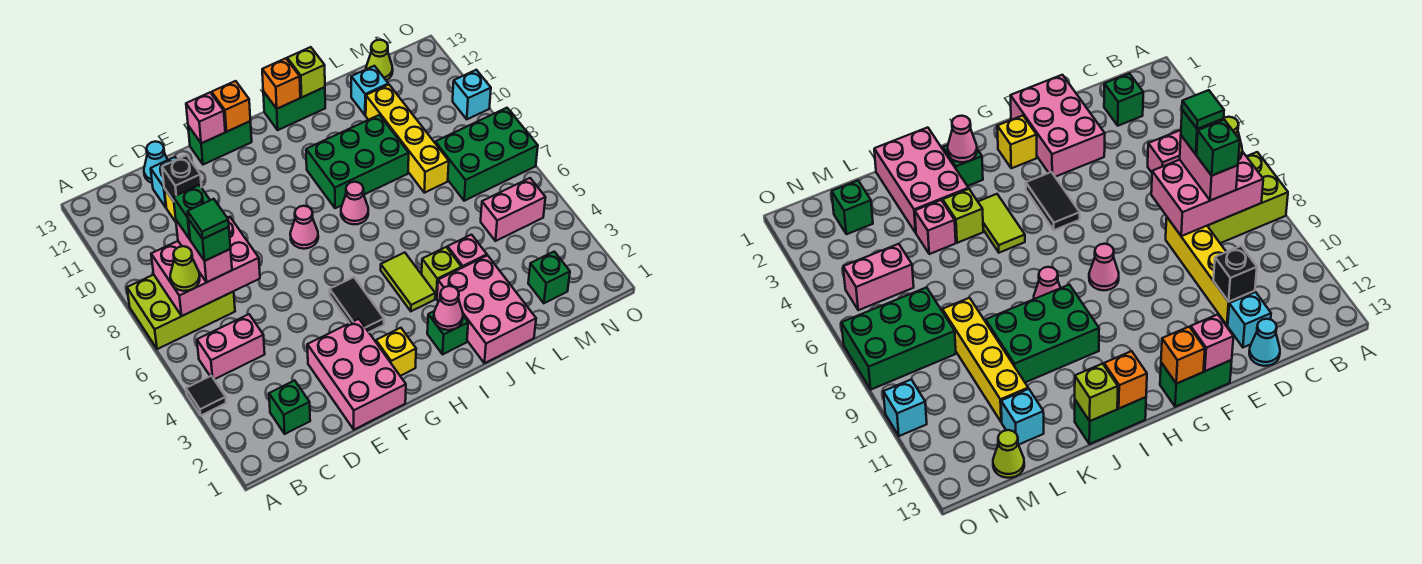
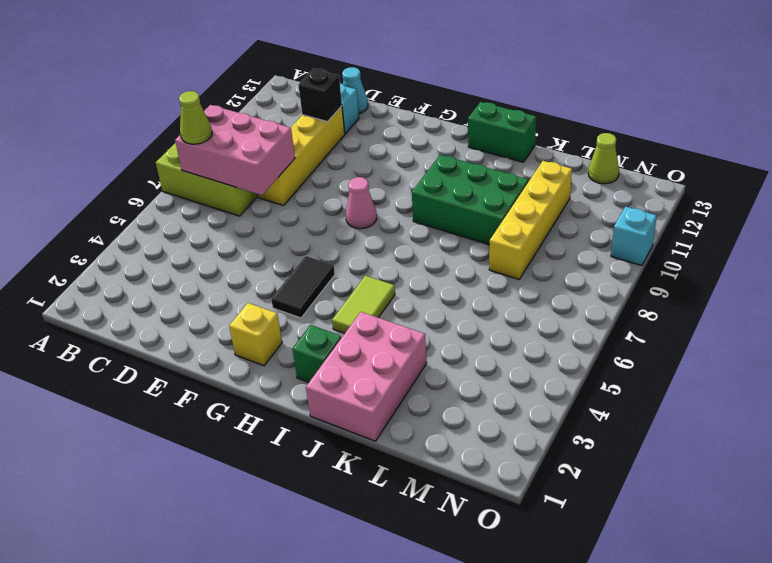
none -> black tile A4 level 1
none -> pink brick B5:C5 level 1
none -> green brick C2 level 1
none -> pink brick E1:F3 level 1

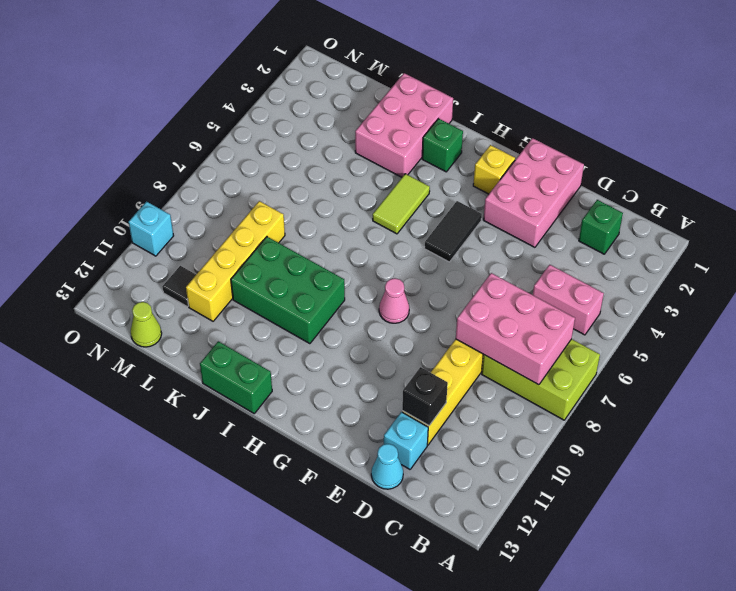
black tile M11 level 1 -> black tile A4 level 1
none -> green brick F13:G13 level 1
none -> pink cone I8 level 1
none -> lime brick J4 level 1
none -> pink brick K4 level 1

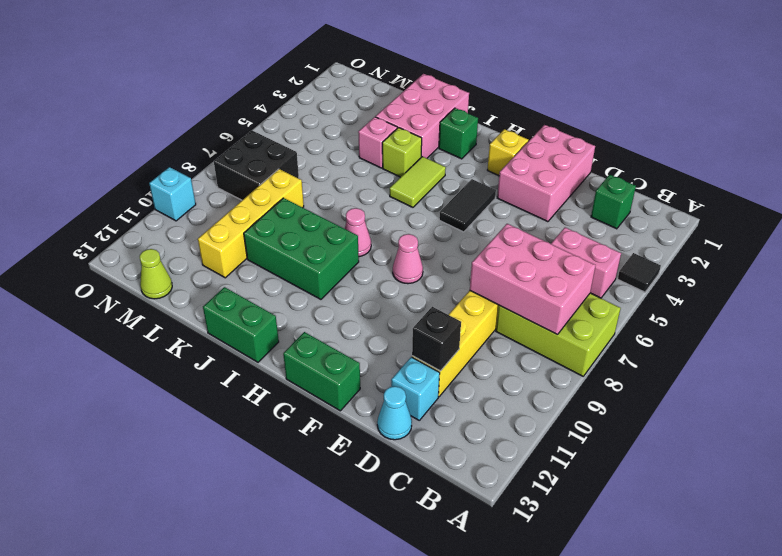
black brick M7:N8 level 1 -> green brick M7:O8 level 1
none -> cyan brick L12 level 1
none -> green brick M2 level 1
none -> pink brick M5:N5 level 1
none -> pink brick F13 level 2

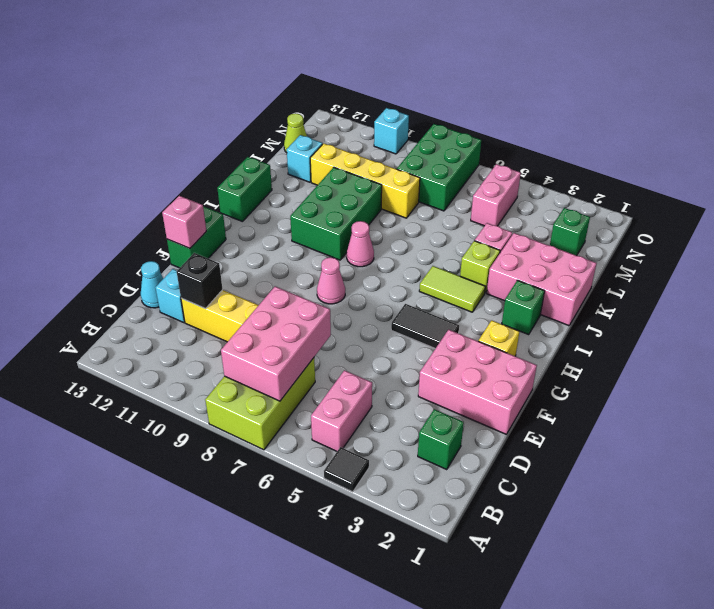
none -> orange brick G13 level 2
none -> pink cone I2 level 2
none -> orange brick I13 level 2
none -> lime brick J13 level 2

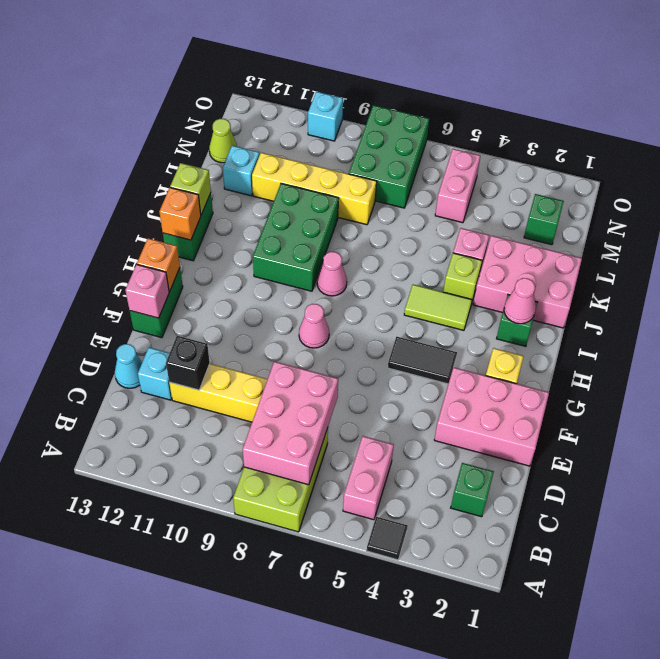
none -> lime cone B7 level 3
none -> pink brick C7:C8 level 3
none -> green brick C7 level 4
none -> green brick C8 level 4

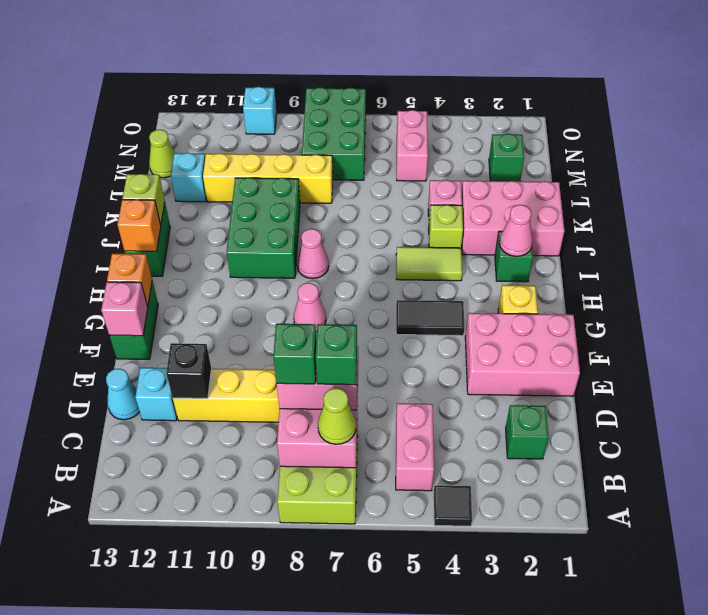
none -> green tile C7 level 5

